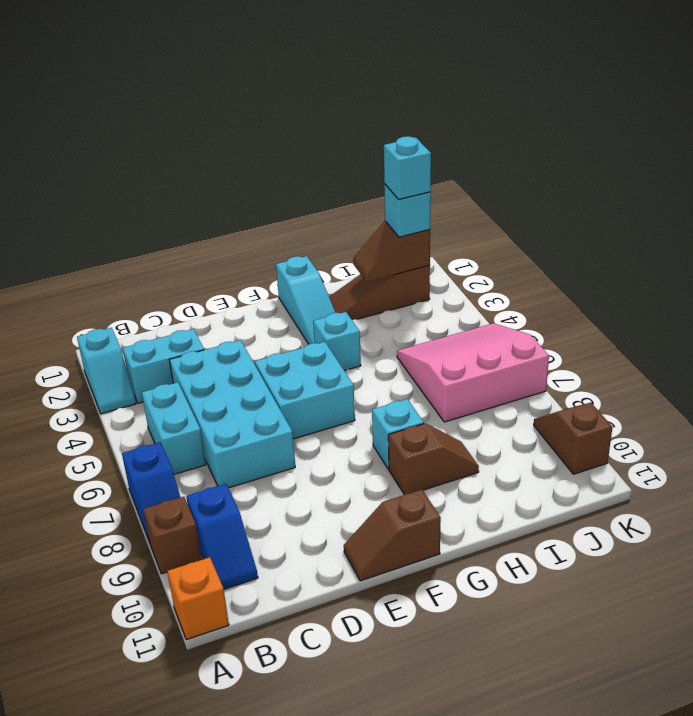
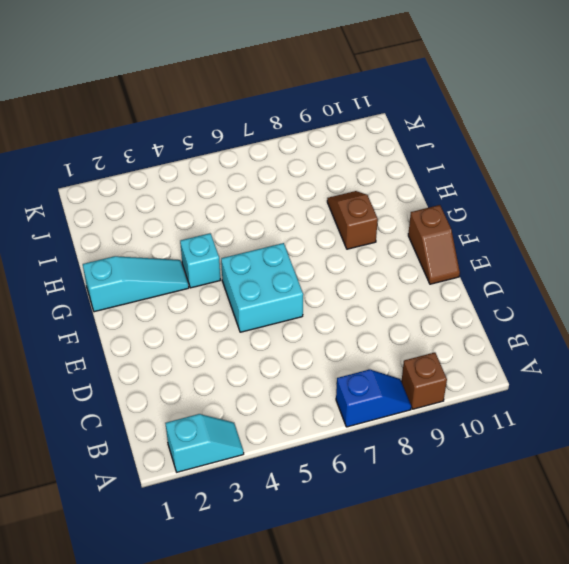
none -> orange brick A11 level 1
none -> cyan brick B3:C3 level 1
none -> cyan brick B5:B6 level 1

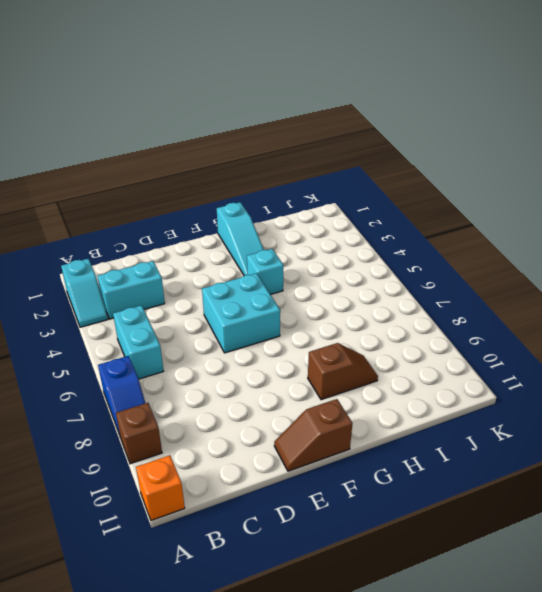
none -> blue slope B9:B10 level 1 top 9
none -> cyan brick C4:D7 level 1
none -> cyan brick G8 level 1

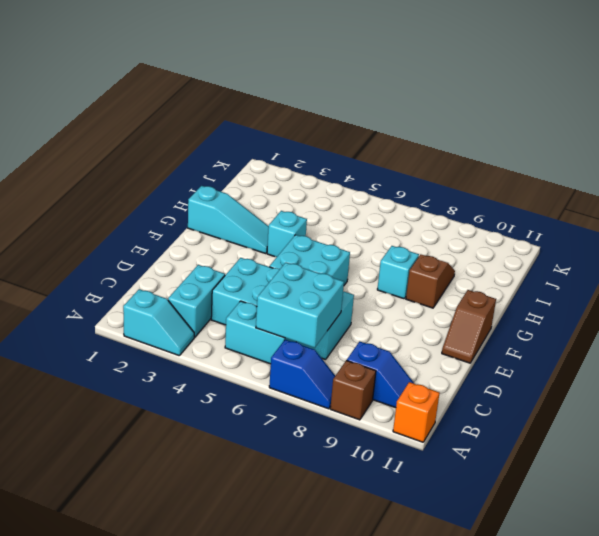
cyan brick B6:C7 level 2 -> none
none -> brown slope H2:J2 level 1 top J
none -> pink slope I5:K7 level 1 top 7
none -> brown slope K9:K10 level 1 top 10

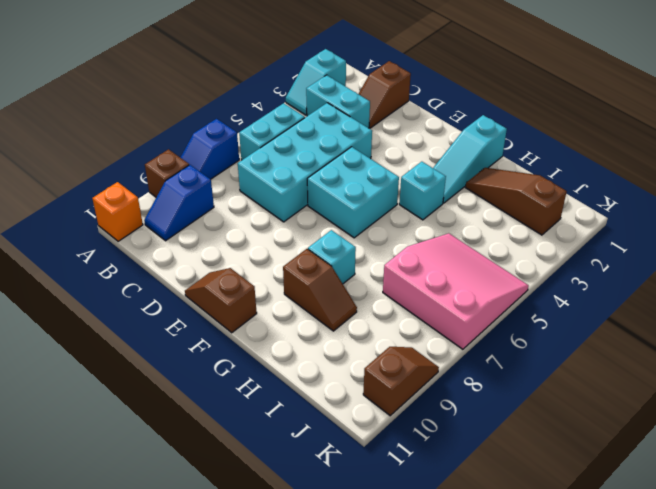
brown slope C1:C2 level 1 top 1 -> brown slope I2:J2 level 2 top J
none -> cyan brick J2 level 3
none -> cyan brick J2 level 4

